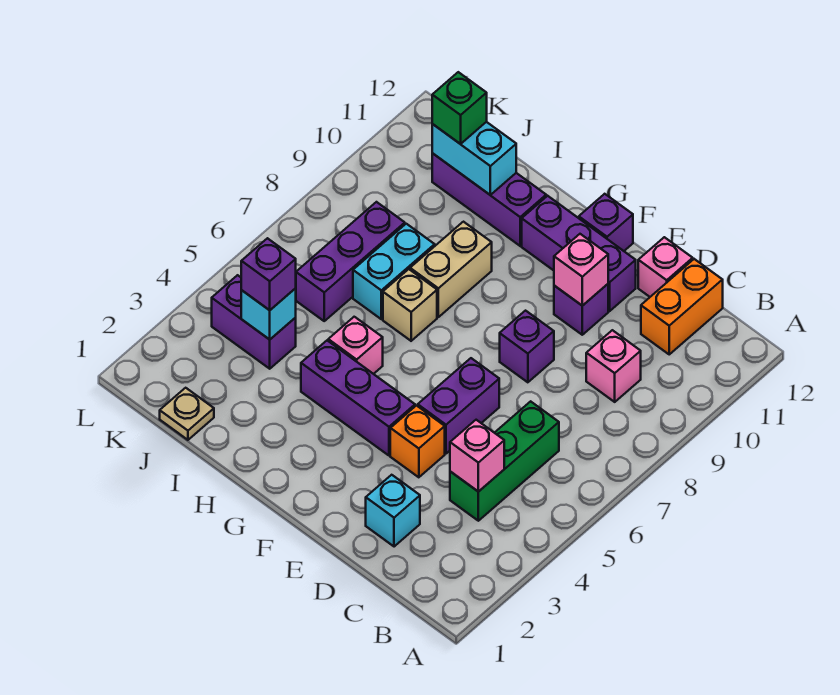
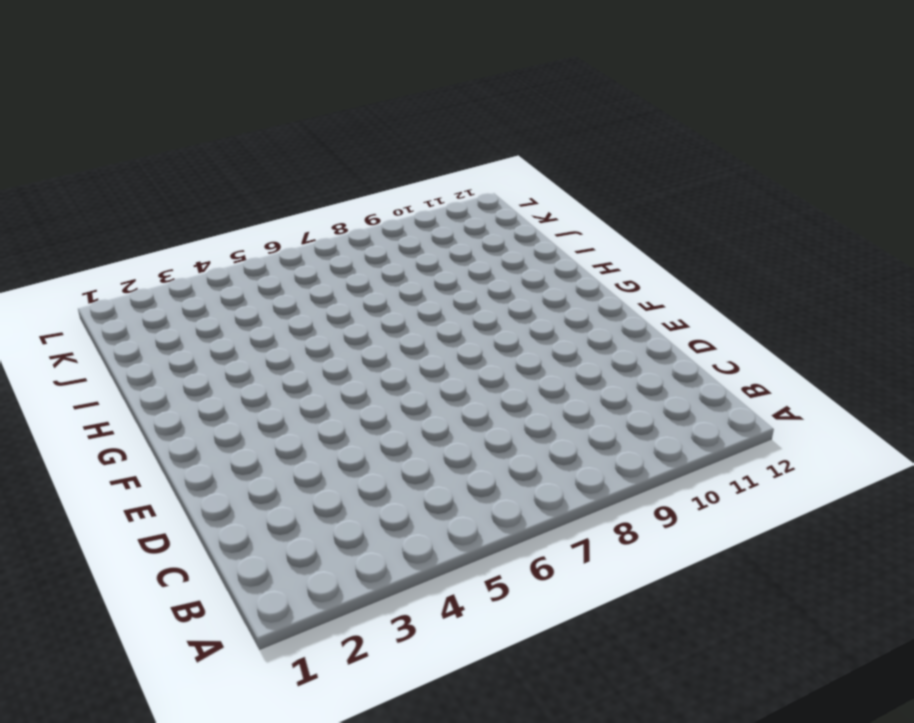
none -> green brick C4:C6 level 1
none -> pink brick C9 level 1
none -> orange brick C11:C12 level 1

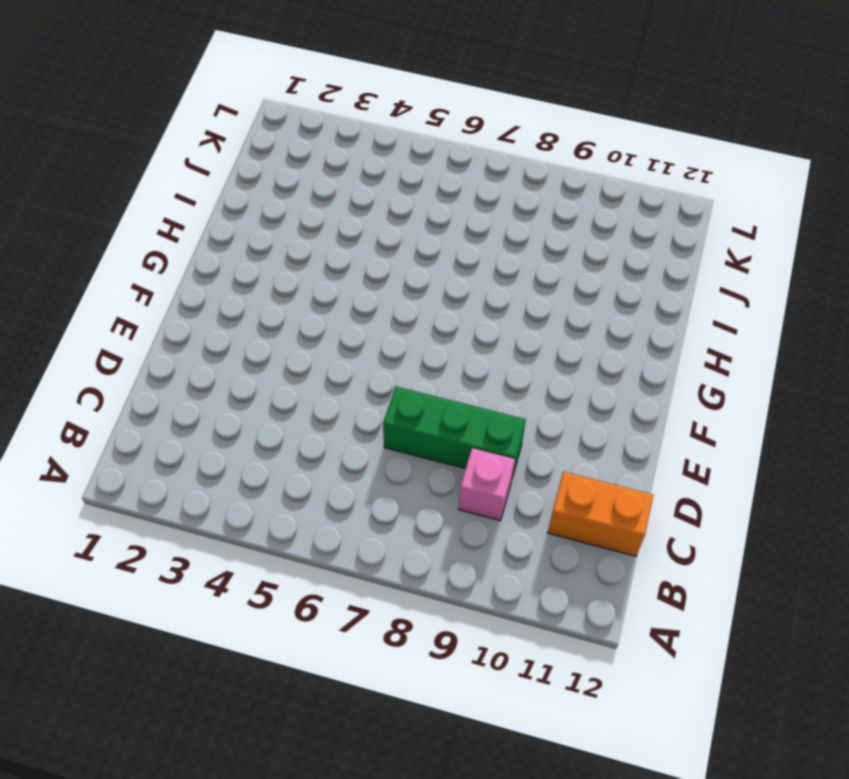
green brick D7:D9 level 1 -> green brick C4:C6 level 1
none -> cyan brick D2 level 1
none -> pink brick D12 level 1
none -> orange brick E4 level 1

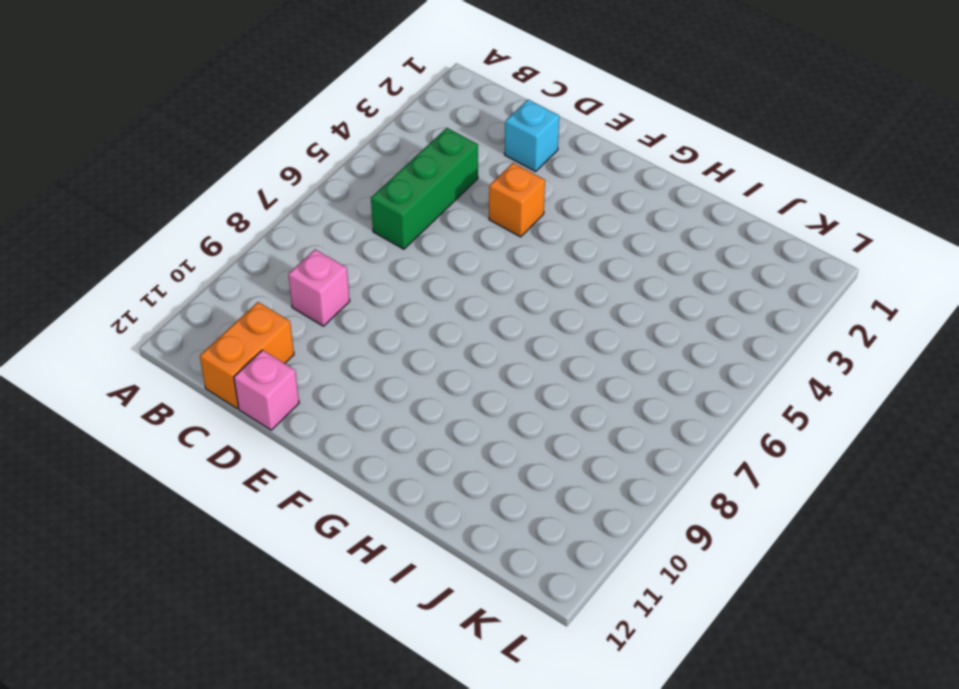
none -> purple brick E5:E6 level 1
none -> purple brick E8 level 1
none -> purple brick E10 level 1

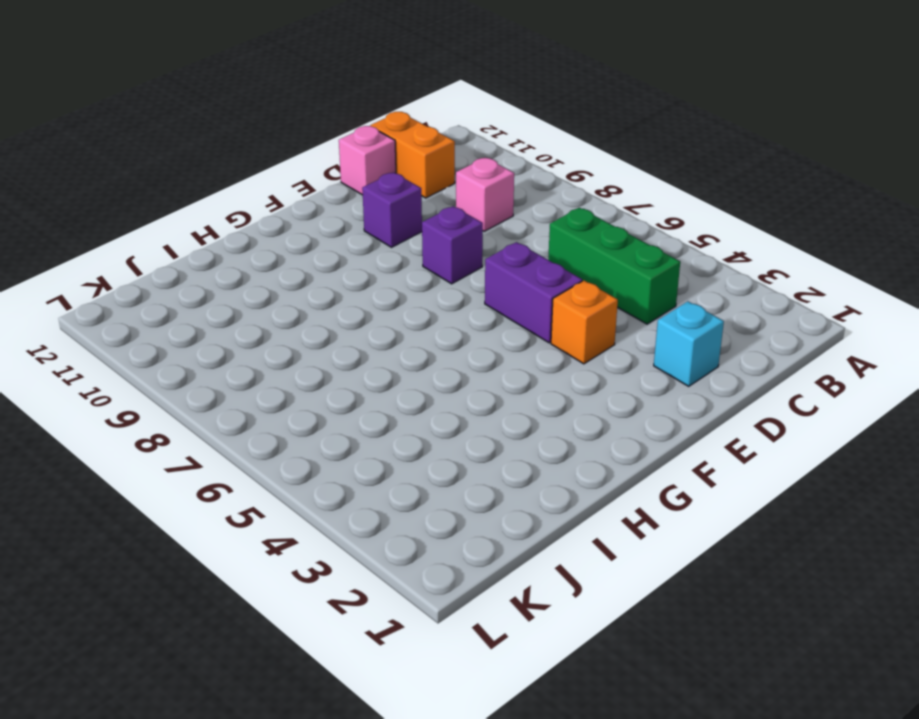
none -> purple brick E11:G11 level 1
none -> purple brick F4:H4 level 1
none -> purple brick F12 level 1

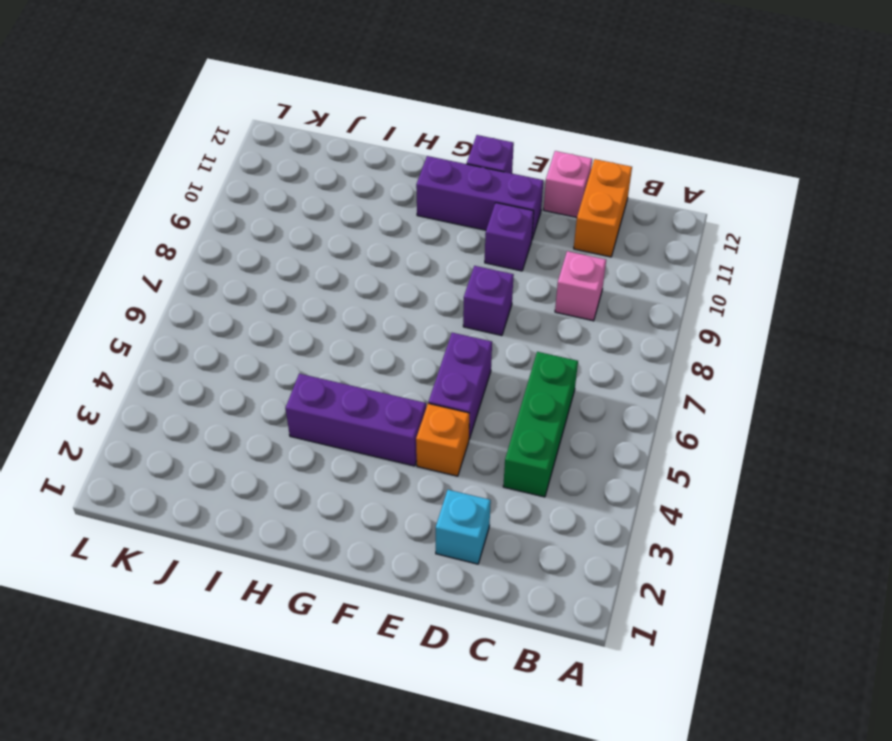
none -> pink brick H5 level 1
none -> tan brick H7 level 1
none -> tan brick H8:H9 level 1

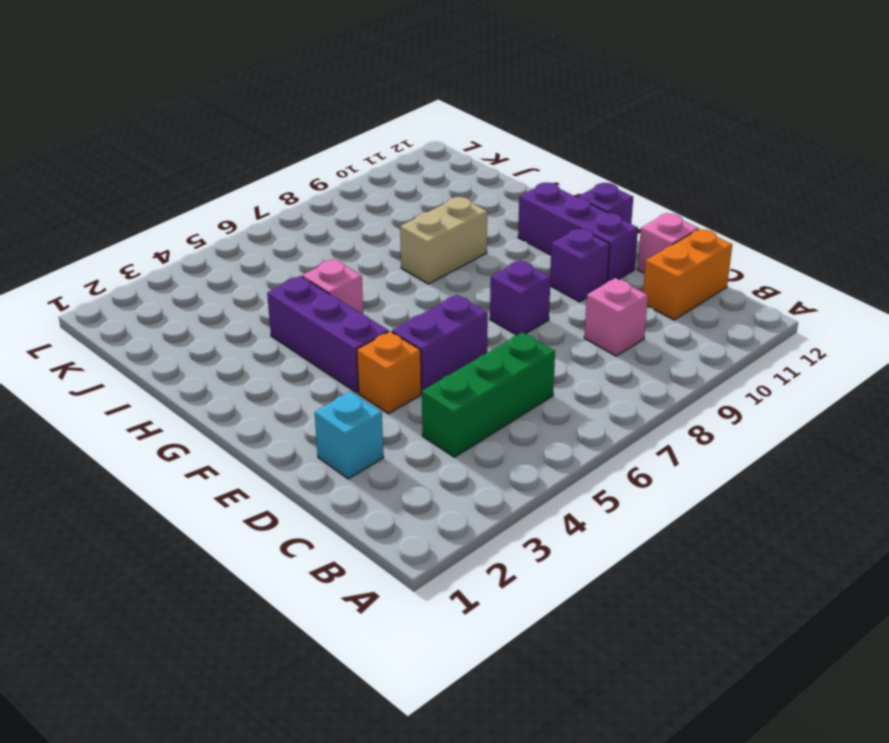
none -> tan brick H7 level 1
none -> purple brick H11:J11 level 1
none -> cyan brick I7:I8 level 1

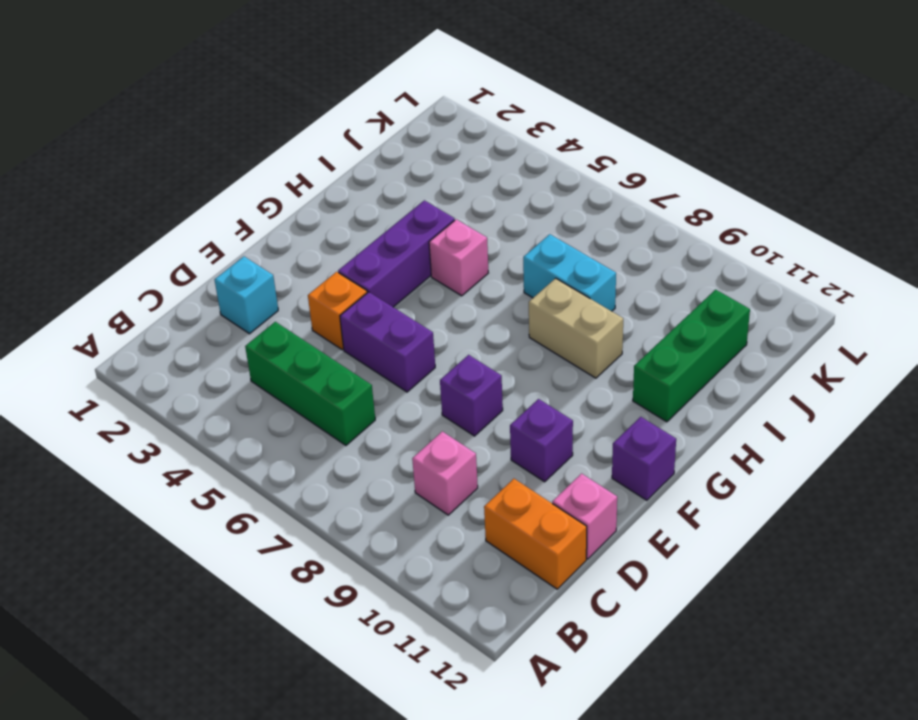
green brick H11:J11 level 1 -> purple brick H11:J11 level 1
none -> purple brick E11:G11 level 1
none -> tan brick H7 level 1
none -> tan plate J1 level 1

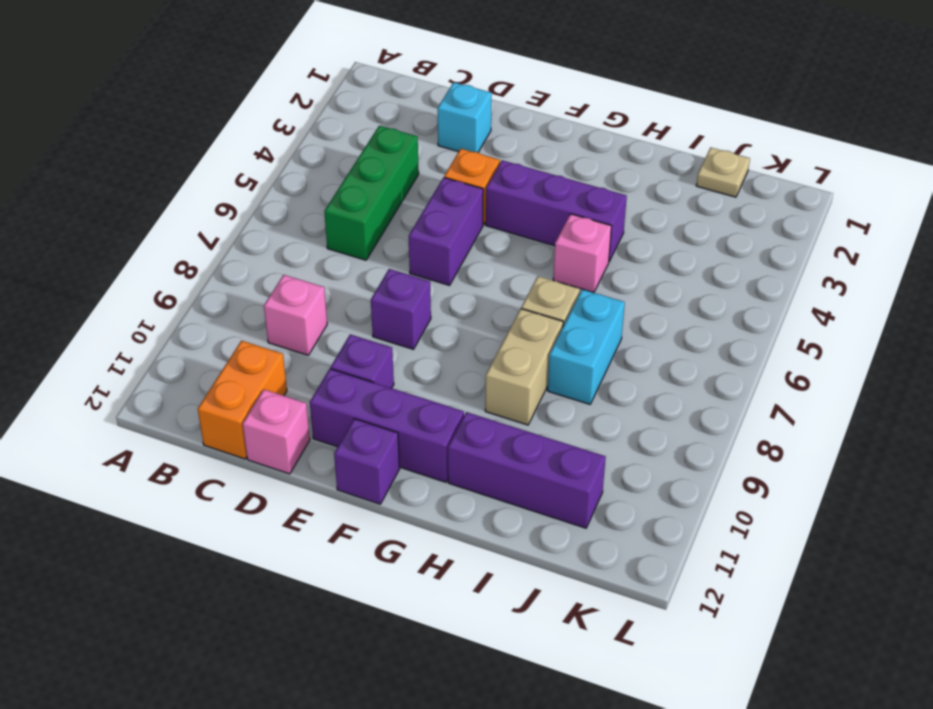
none -> purple brick J4:K4 level 1
none -> purple brick J6:J8 level 1
none -> pink brick C4 level 2

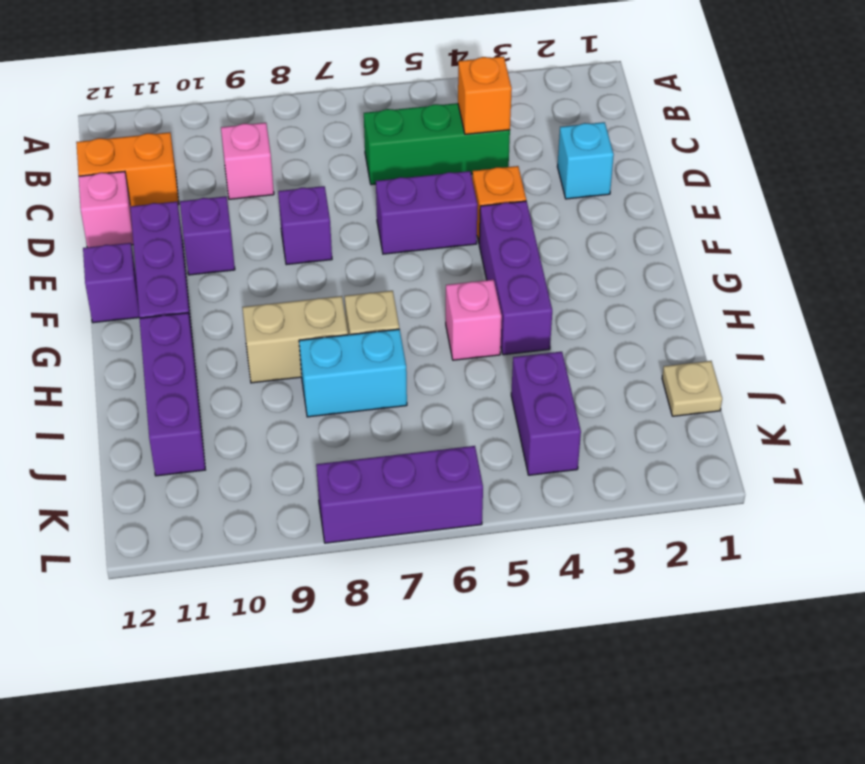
orange brick C4 level 2 -> pink brick C4 level 2
purple brick L6:L8 level 1 -> purple brick J6:J8 level 1
none -> pink brick E10 level 2
none -> cyan brick I11:J11 level 2
none -> cyan brick J4 level 2

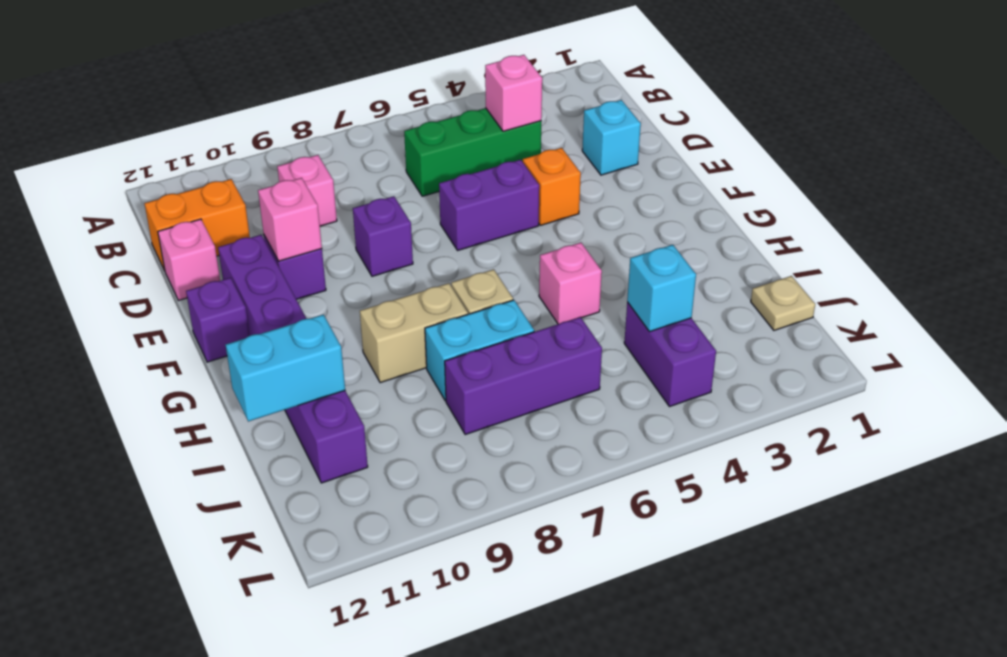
cyan brick I11:I12 level 2 -> cyan brick I11:J11 level 2
none -> purple brick F4:H4 level 1
none -> purple brick J4 level 3
none -> green brick J11 level 3

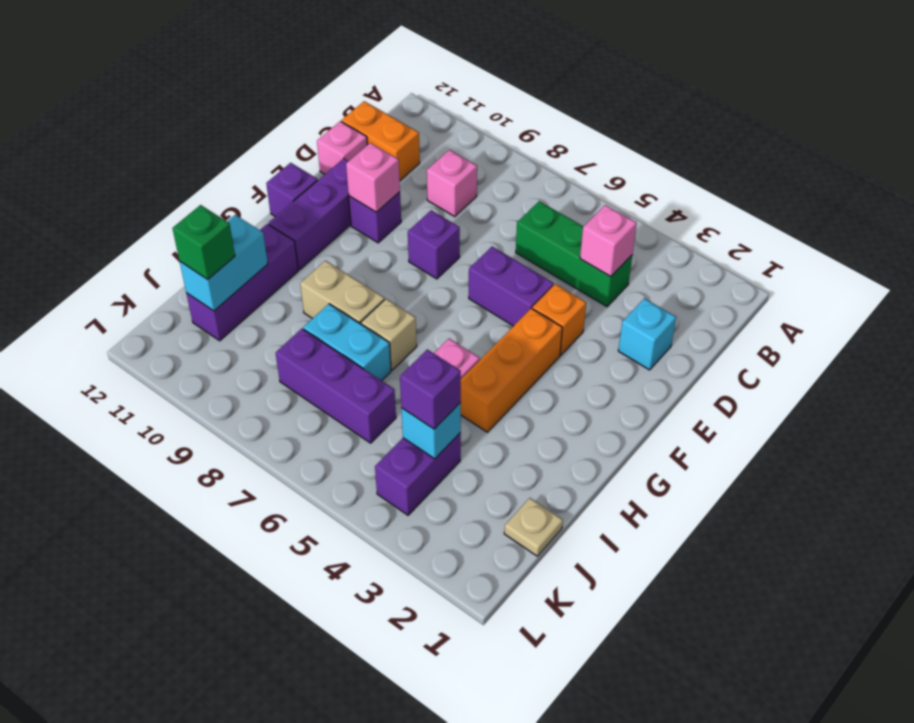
orange brick F4:H4 level 1 -> purple brick F4:H4 level 1

